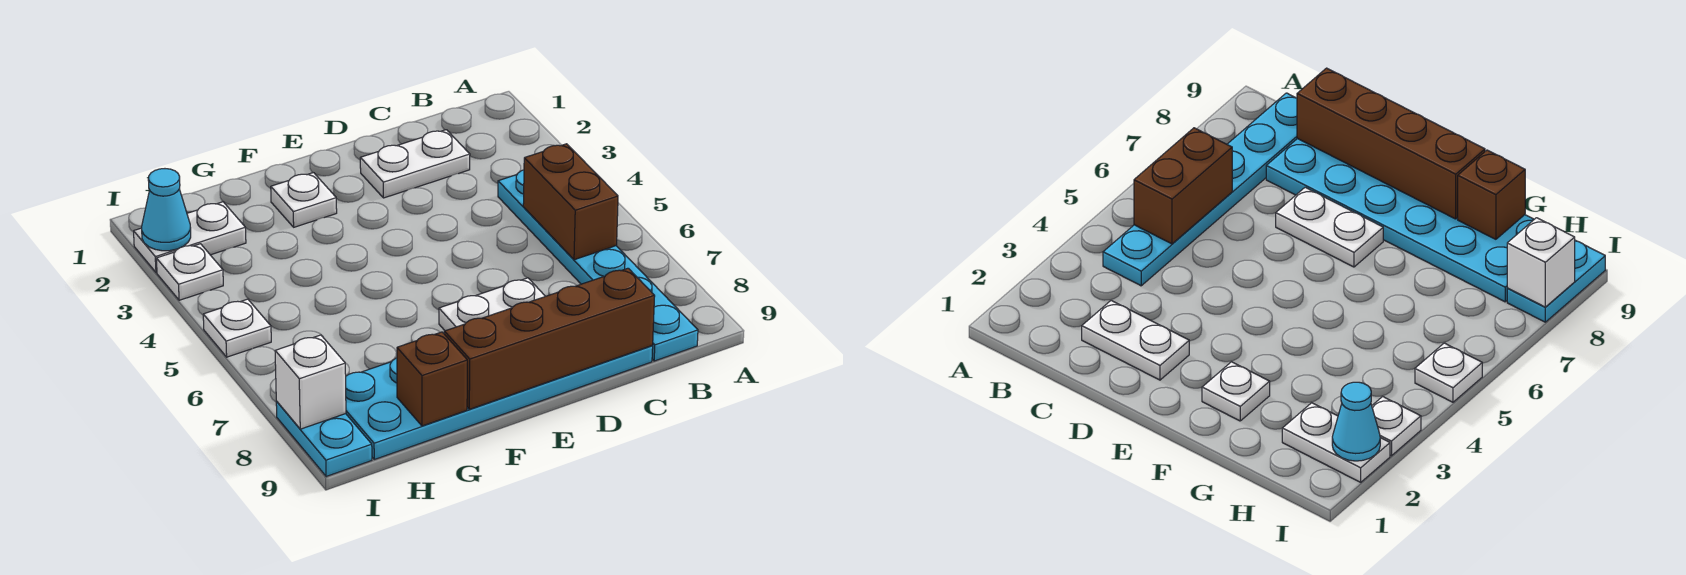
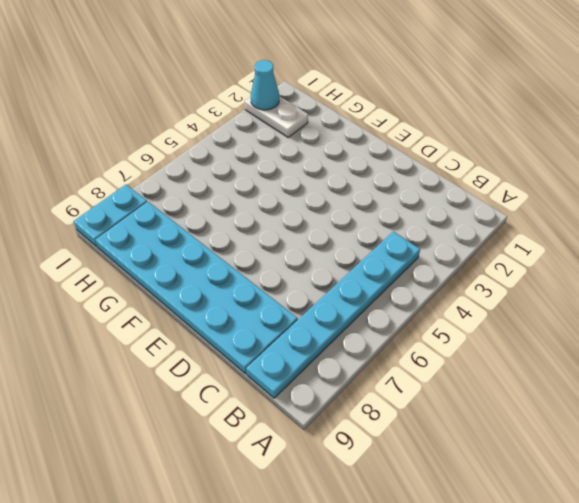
none -> white plate C2:D2 level 1
none -> white plate D7:E7 level 1
none -> white plate F2 level 1

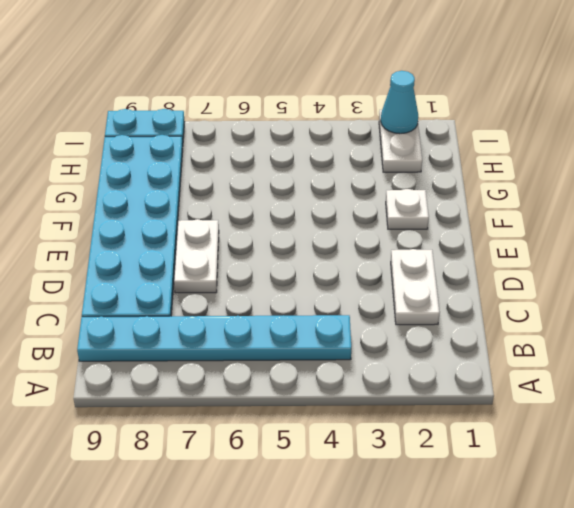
none -> white plate I3 level 1
none -> white plate I5 level 1
none -> brown brick B5:B6 level 2

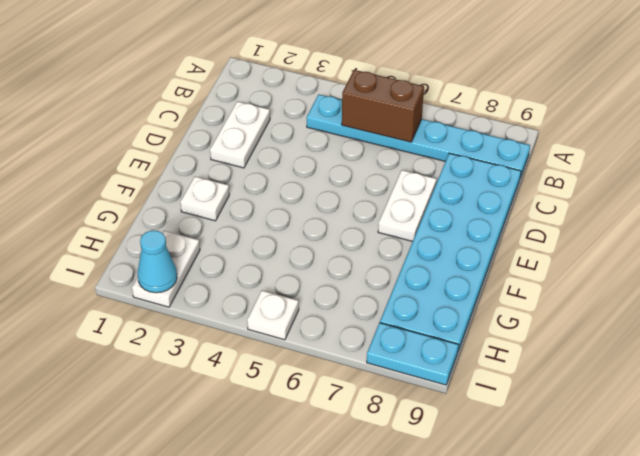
none -> white plate I3 level 1
none -> brown brick C9:F9 level 2
none -> brown brick G9 level 2

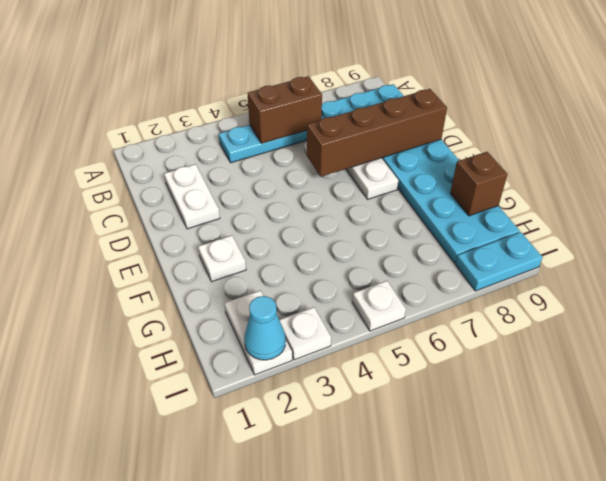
brown brick D6:D9 level 2 -> brown brick C9:F9 level 2
none -> white brick I8 level 2

